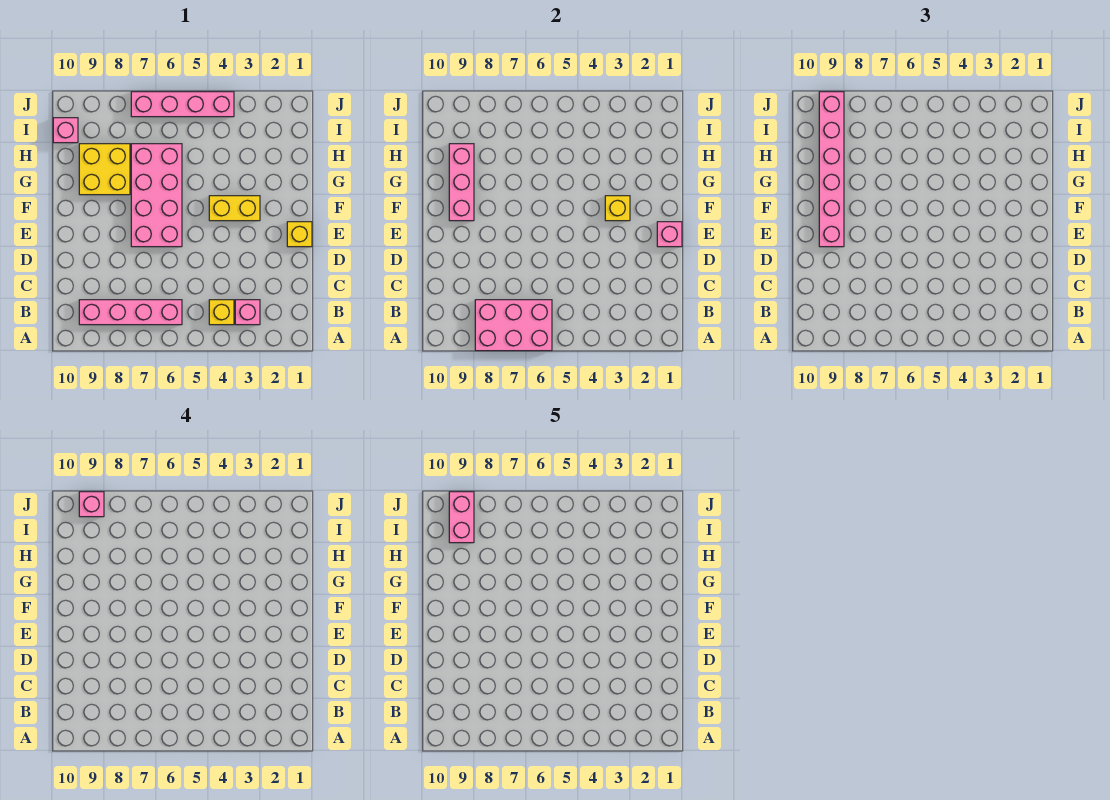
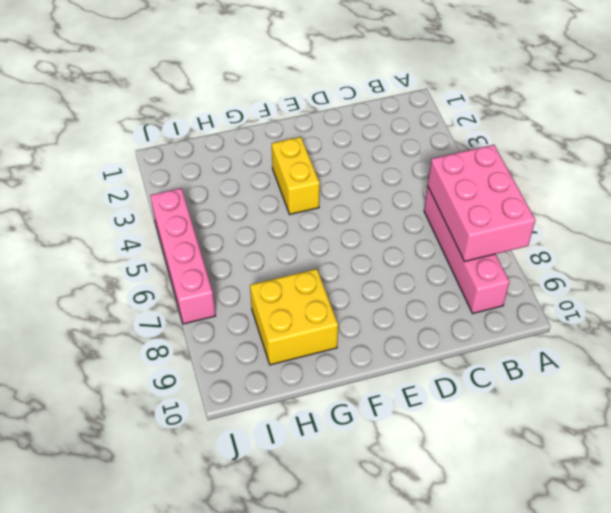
none -> pink brick B3 level 1
none -> yellow brick B4 level 1
none -> yellow brick E1 level 1

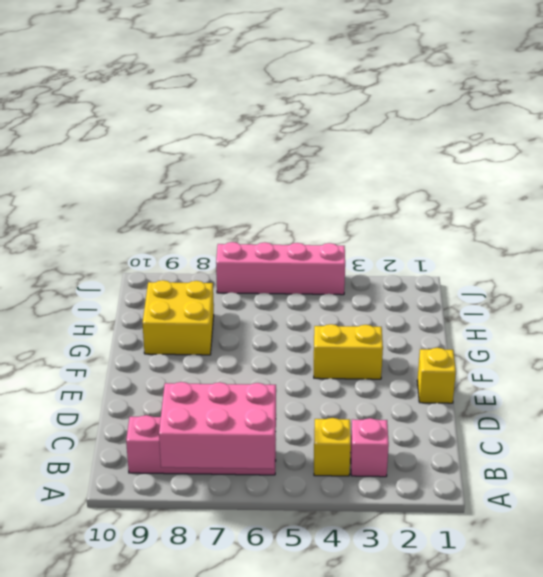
none -> pink brick E6:H7 level 1
none -> pink brick I10 level 1
none -> pink brick E1 level 2

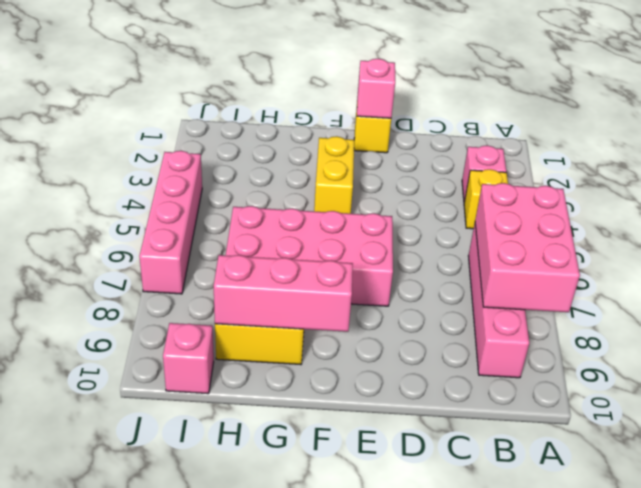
none -> yellow brick F3 level 2
none -> pink brick E9:J9 level 3
none -> pink brick J9 level 4

